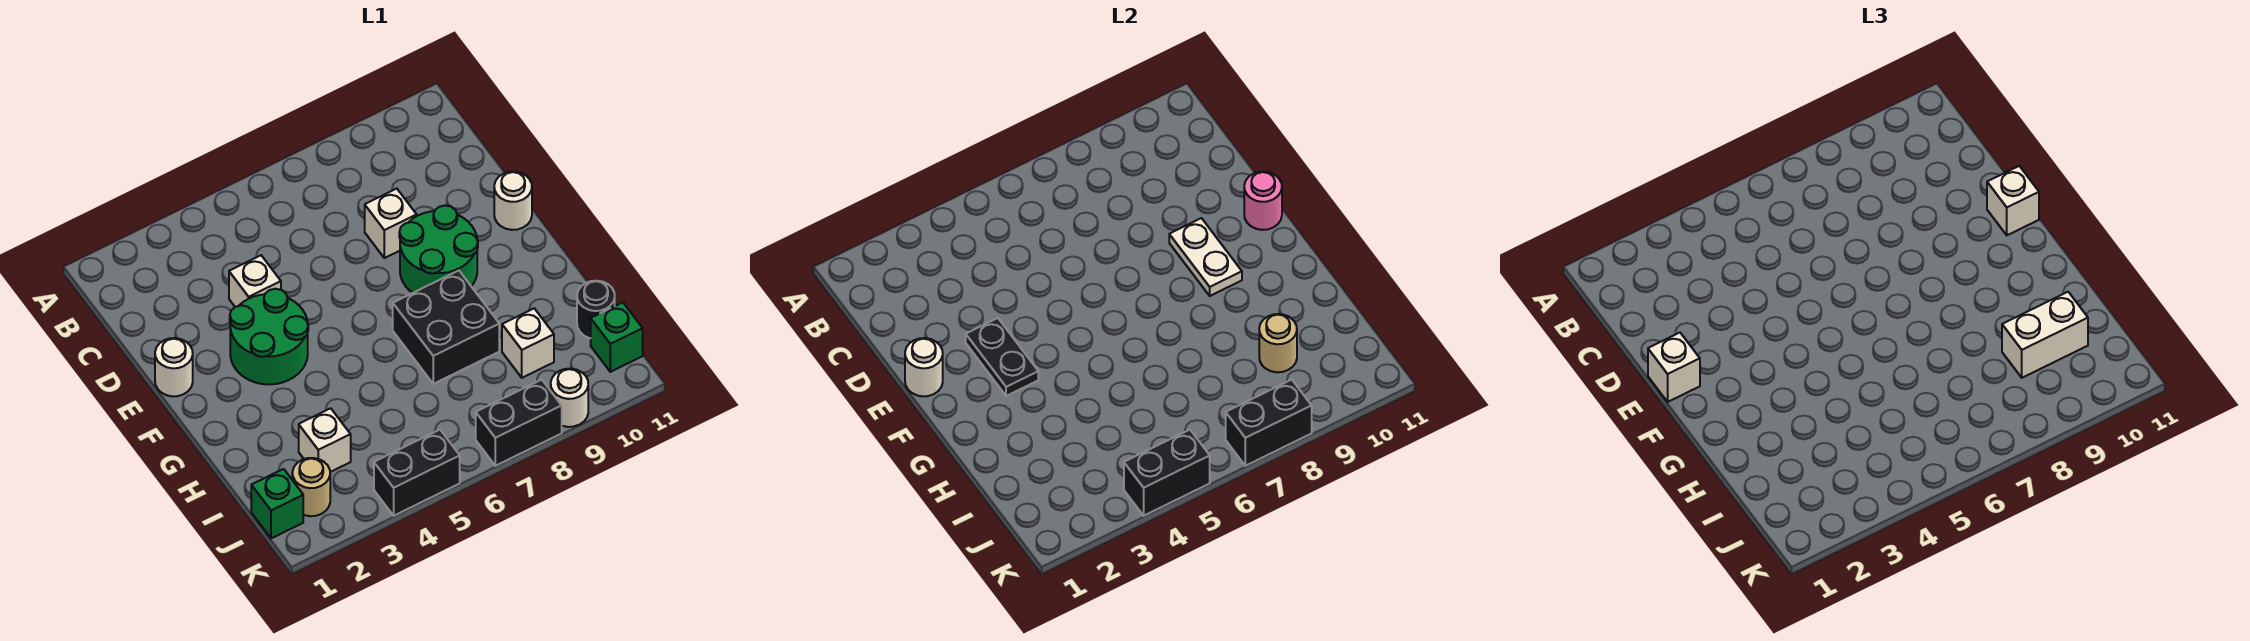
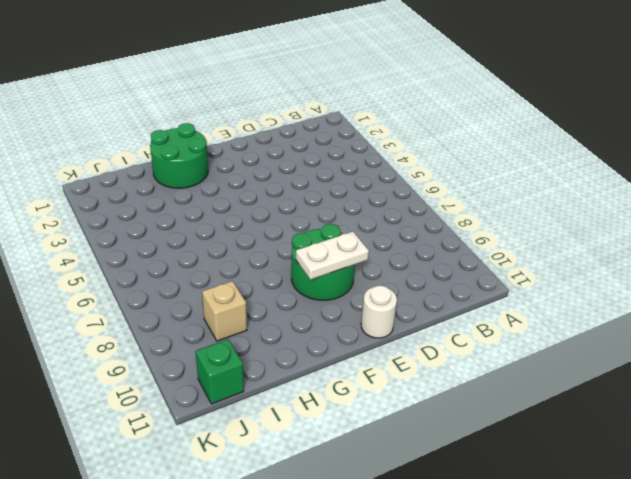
green round brick G1:H2 level 1 -> green round brick E3:F4 level 1
tan brick I9 level 1 -> white brick I9 level 1
none -> white brick D4 level 1
none -> white brick D8 level 1
none -> white round brick E1 level 1

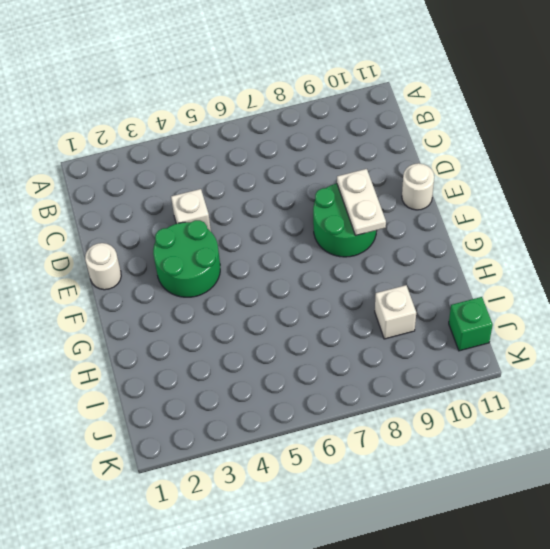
none -> white brick D8 level 1
none -> black brick G7:H8 level 1
none -> white brick I3 level 1

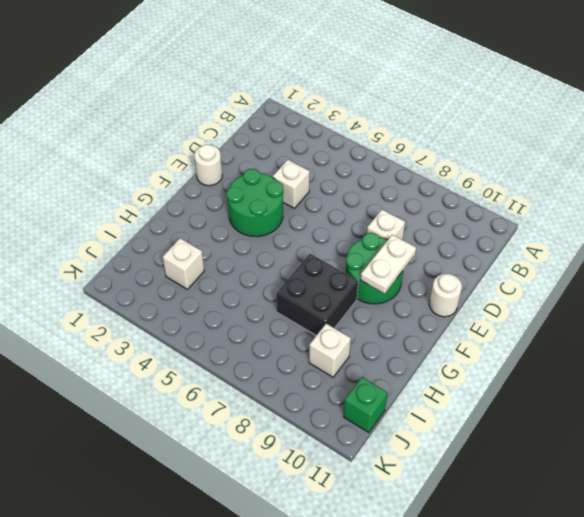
none -> black round brick I11 level 1
none -> green brick J1 level 1
none -> tan round brick J2 level 1

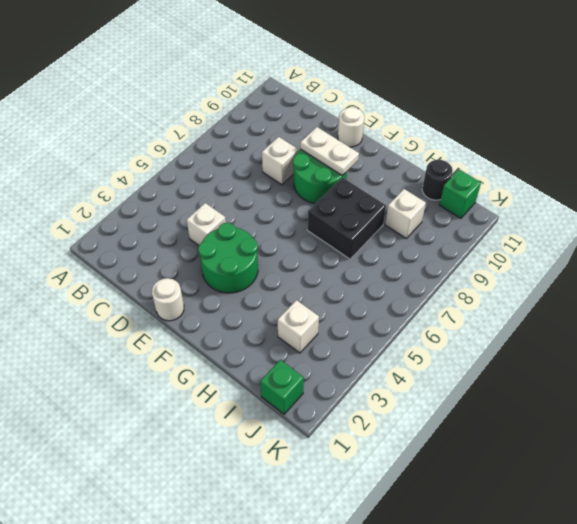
none -> tan round brick J2 level 1
none -> black brick K4:K5 level 1
none -> black brick K7:K8 level 1

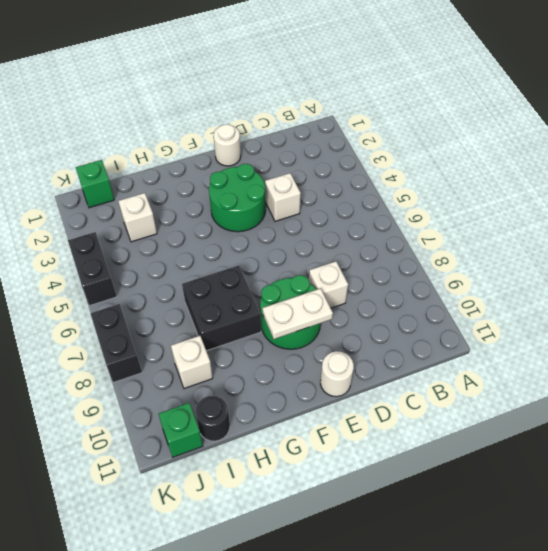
none -> tan round brick J2 level 1
none -> white round brick K9 level 1
none -> white round brick E1 level 2

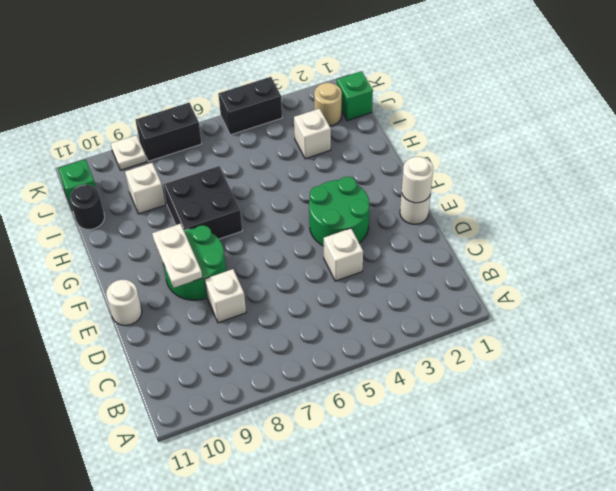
white plate K9 level 1 -> white round brick K9 level 1
none -> black plate E3:F3 level 2
none -> pink round brick E11 level 2
none -> tan round brick I9 level 2

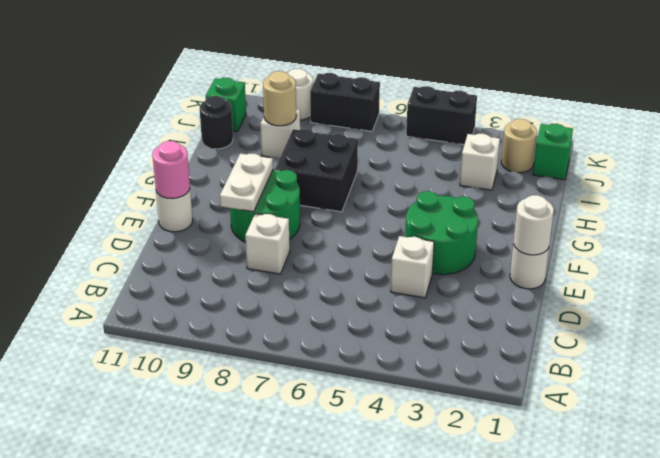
none -> black plate E3:F3 level 2
none -> black brick K4:K5 level 2
none -> black brick K7:K8 level 2

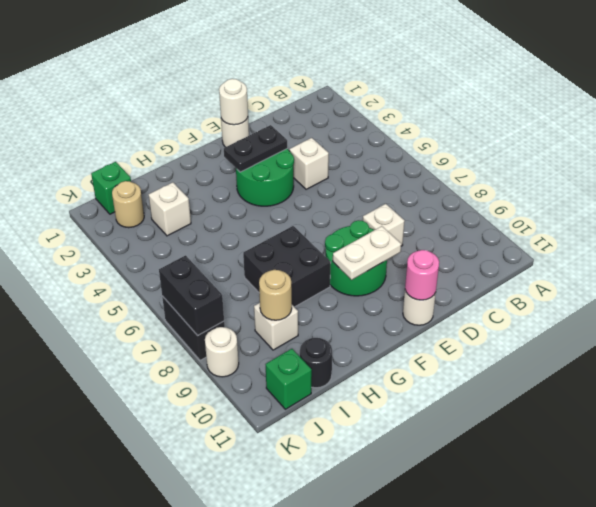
none -> black brick K4:K5 level 1
none -> black brick K4:K5 level 2
none -> white brick E1 level 3

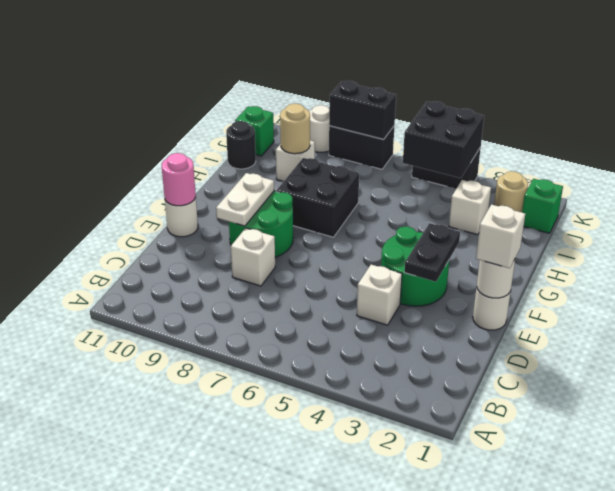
black brick J4:K5 level 2 -> black brick K4:K5 level 2
none -> white brick E11 level 3
none -> white brick I9:I10 level 3

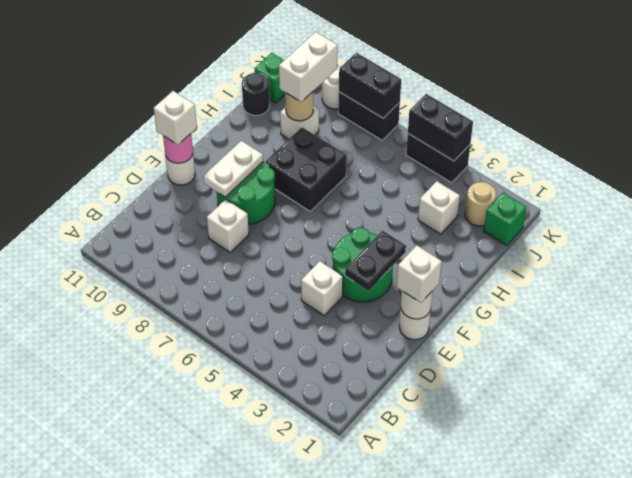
white brick I9:J9 level 3 -> white brick I9:I10 level 3

